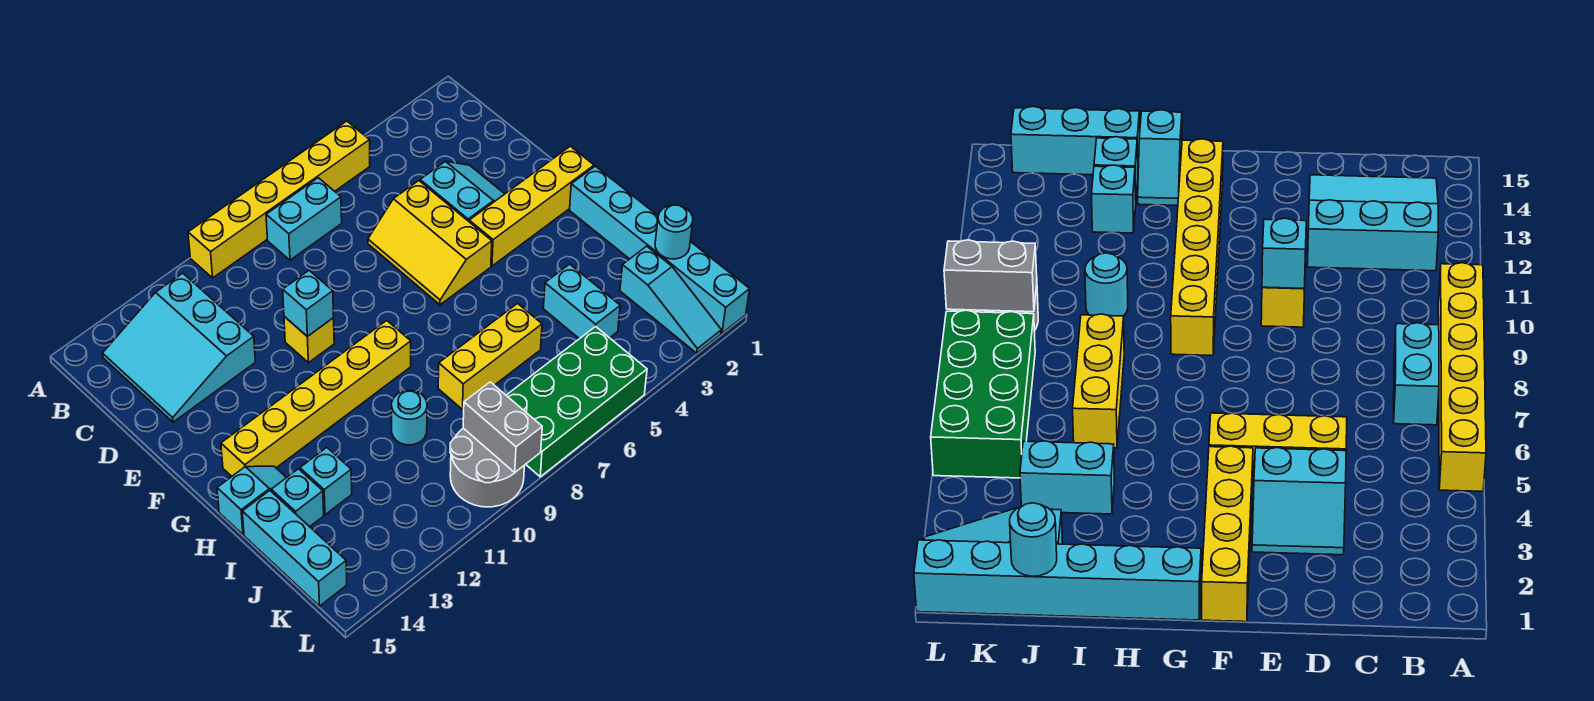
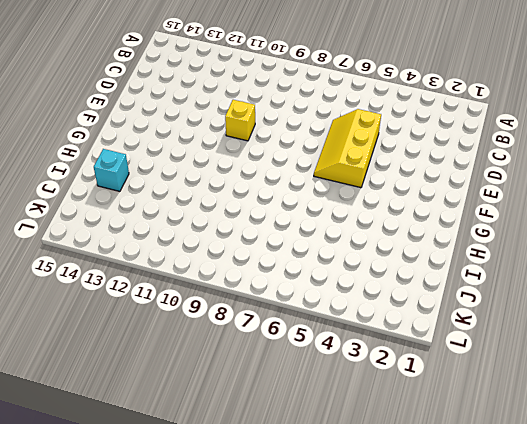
none -> yellow brick A5:A10 level 1
none -> cyan brick B7:B8 level 1
none -> cyan slope B12:D14 level 1 top 12

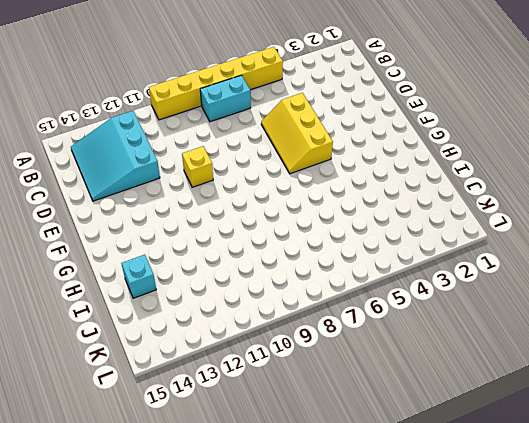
none -> cyan slope D3:E4 level 1 top 4
none -> yellow brick F1:F4 level 1
none -> cyan brick G1:L1 level 1

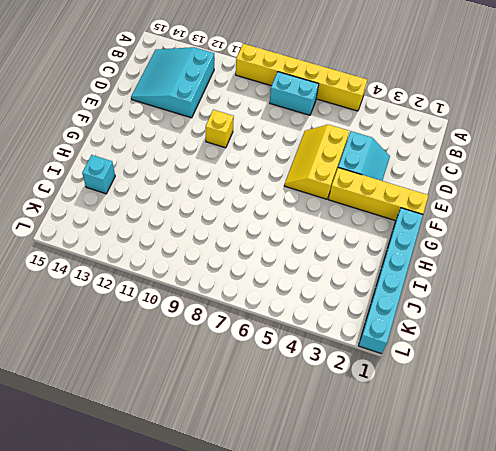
none -> yellow brick G9:G14 level 1
none -> cyan slope H14:H15 level 1 top 15
none -> cyan brick I4:J4 level 1

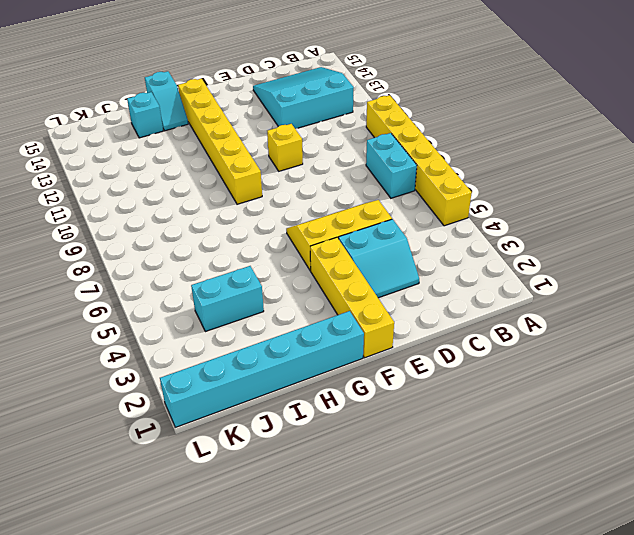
none -> yellow brick I6:I8 level 1
none -> cyan round brick I10 level 1
none -> cyan brick I13 level 1

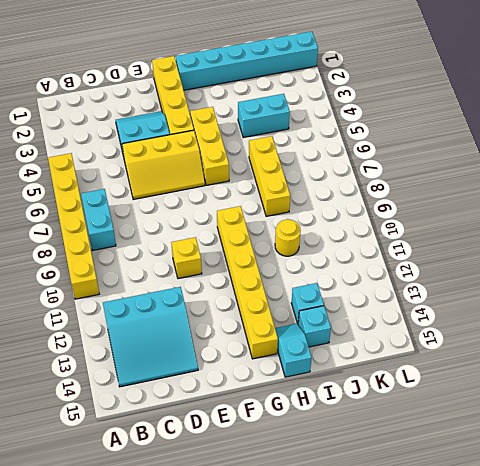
yellow brick G4:G6 level 1 -> none
yellow round brick I10 level 1 -> cyan round brick I10 level 1
none -> cyan brick I15:K15 level 1
none -> cyan slope J2:L2 level 1 top J
none -> green brick K5:L8 level 1

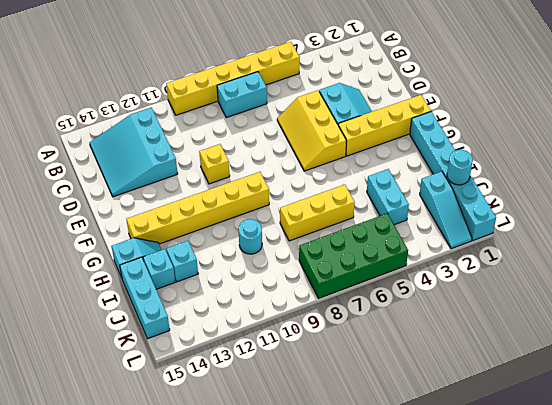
none -> grey round brick K9:L10 level 1
none -> cyan brick E10 level 2
none -> grey brick K9:L9 level 2

